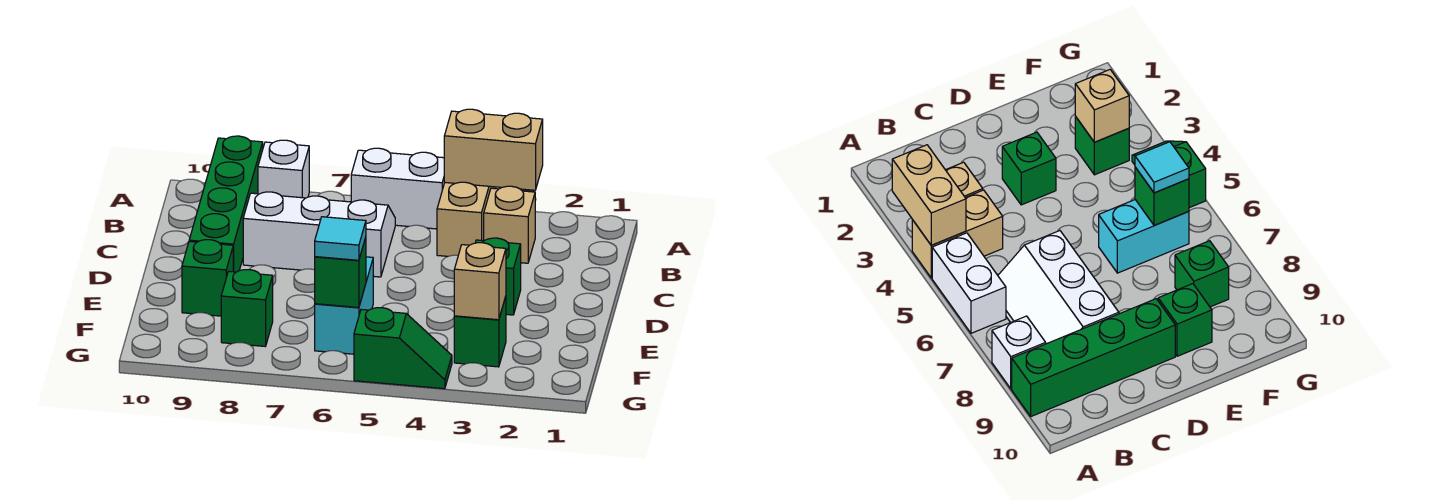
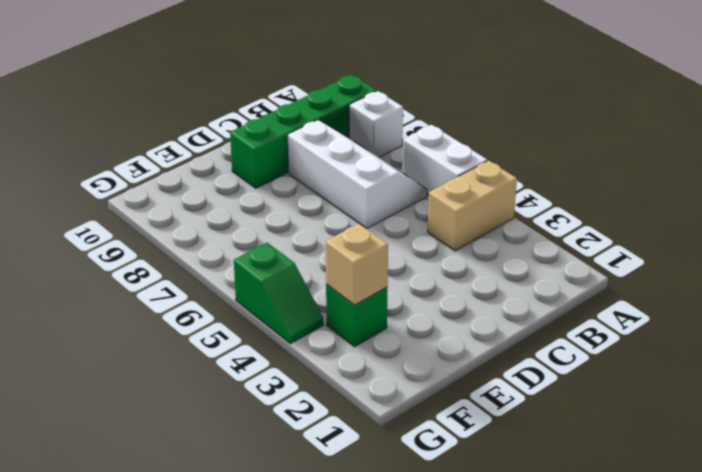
none -> tan brick B3 level 1
none -> green brick D3 level 1
none -> cyan brick E6:F6 level 1

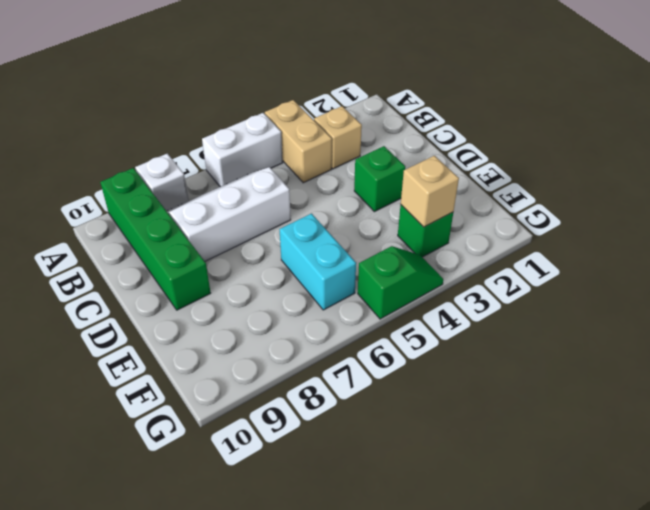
none -> green brick E9 level 1
none -> green brick F8 level 1
none -> tan brick A3:A4 level 2

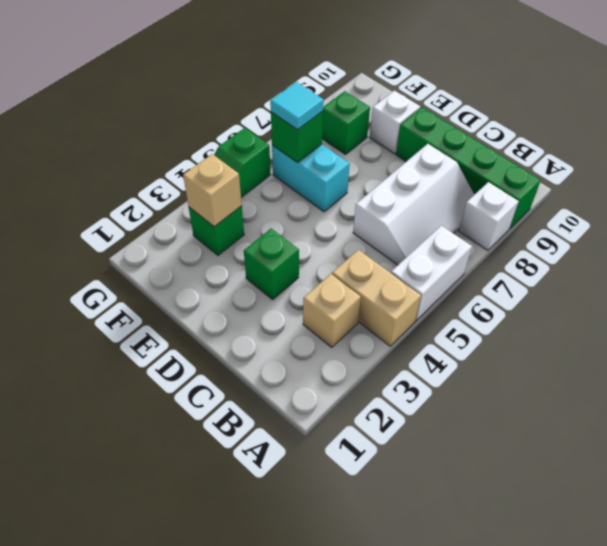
white brick E9 level 1 -> green brick E9 level 1
none -> tan brick A3:A4 level 2

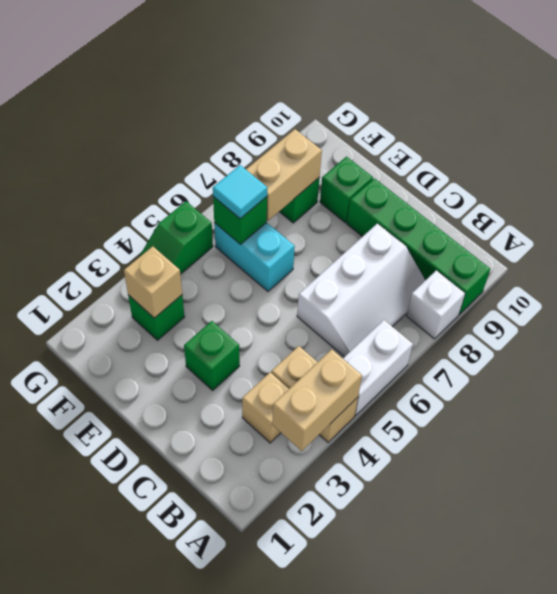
tan brick F7:F8 level 2 -> none

